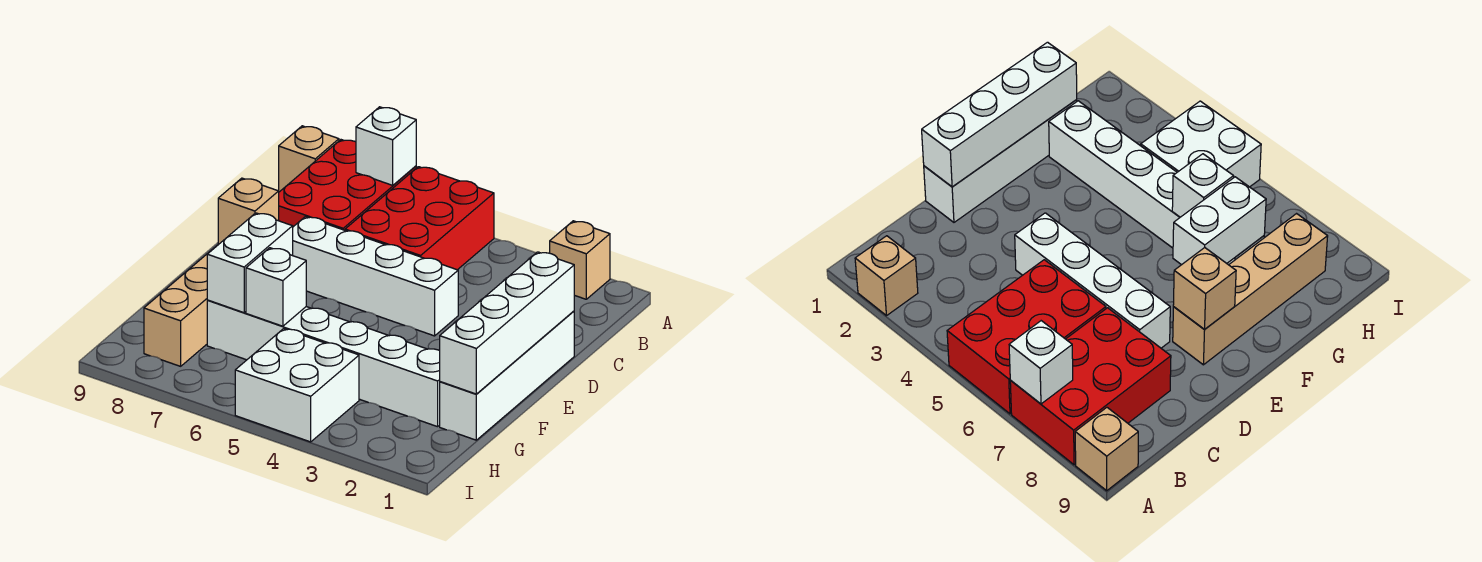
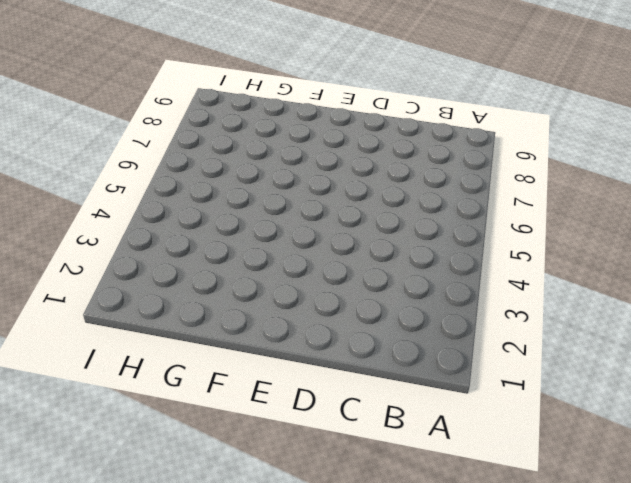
none -> tan brick A2 level 1
none -> red brick A5:C6 level 1
none -> red brick A7:C8 level 1

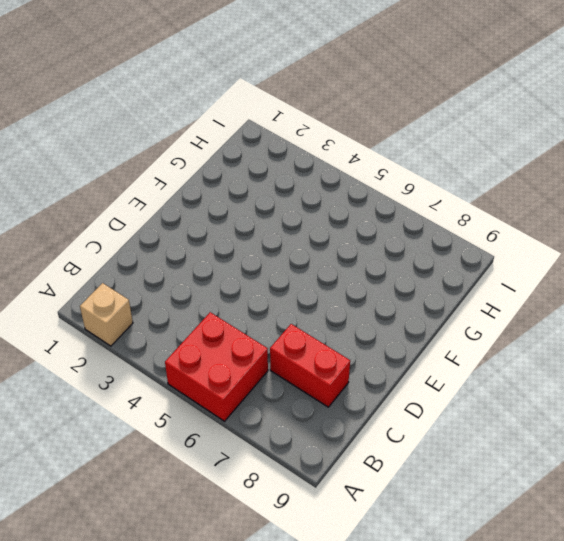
red brick A5:B6 level 1 -> red brick A5:C6 level 1
red brick C7:C8 level 1 -> red brick A7:C8 level 1
none -> tan brick A9 level 1
none -> white brick D1:G1 level 1
none -> white brick D4:D7 level 1

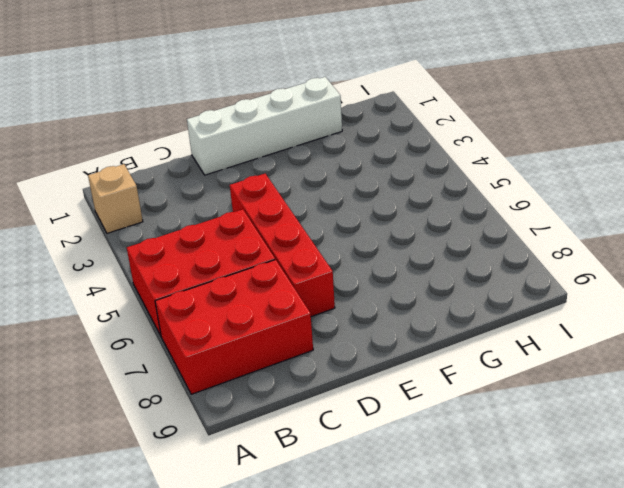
red brick D4:D7 level 1 -> white brick D4:D7 level 1
none -> tan brick A9 level 1
none -> tan brick E8:H8 level 1
none -> white brick G2:G7 level 1

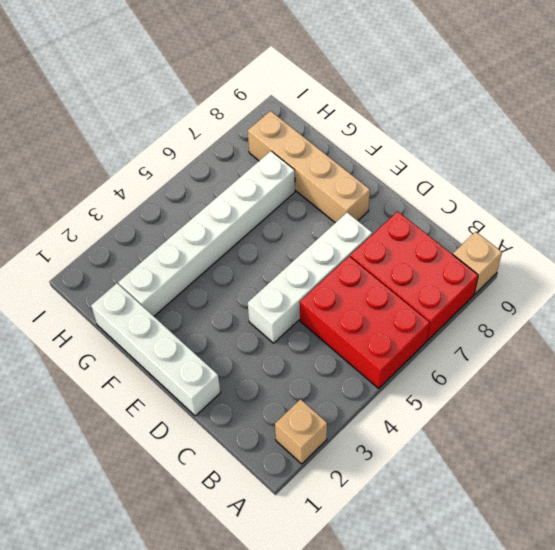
none -> white brick H4:I5 level 1
none -> white brick A7 level 2
none -> white brick D1:G1 level 2

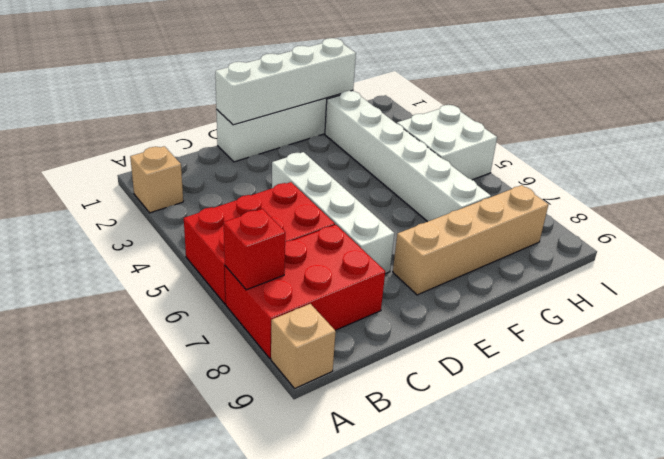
red brick A7 level 2 -> white brick A7 level 2
none -> tan brick E8 level 2
none -> white brick F7:G7 level 2
none -> white brick G6 level 2

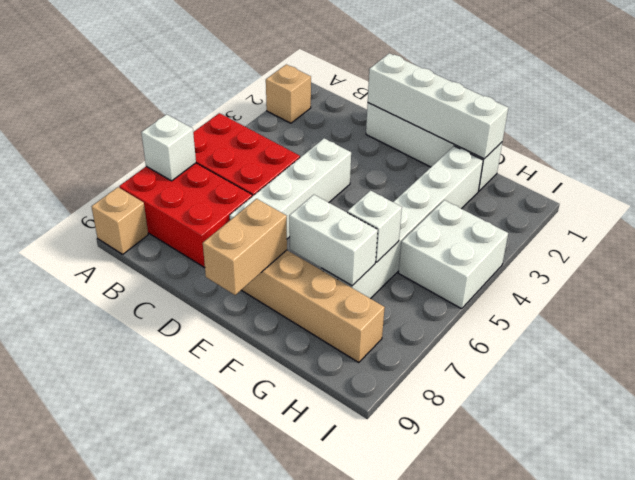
tan brick E8:E9 level 2 -> tan brick E8 level 2

